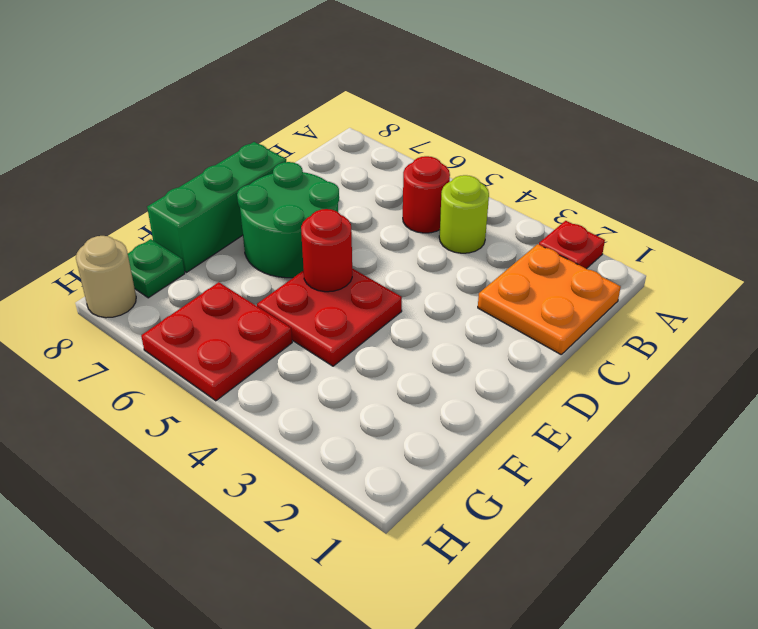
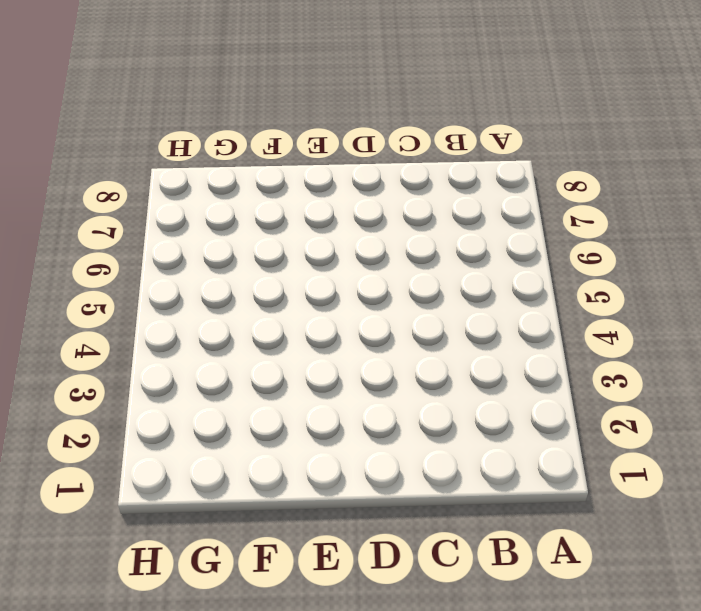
none -> red plate A2 level 1
none -> orange plate B1:C2 level 1

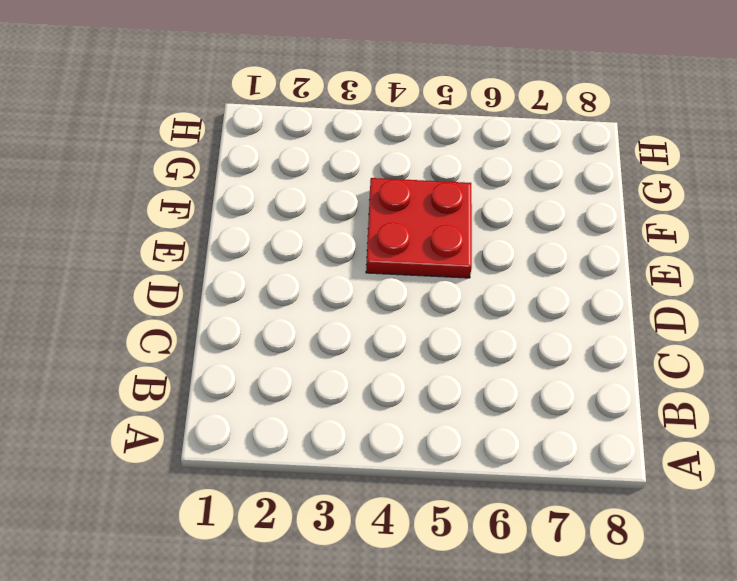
none -> red plate A2 level 1
none -> orange plate B1:C2 level 1

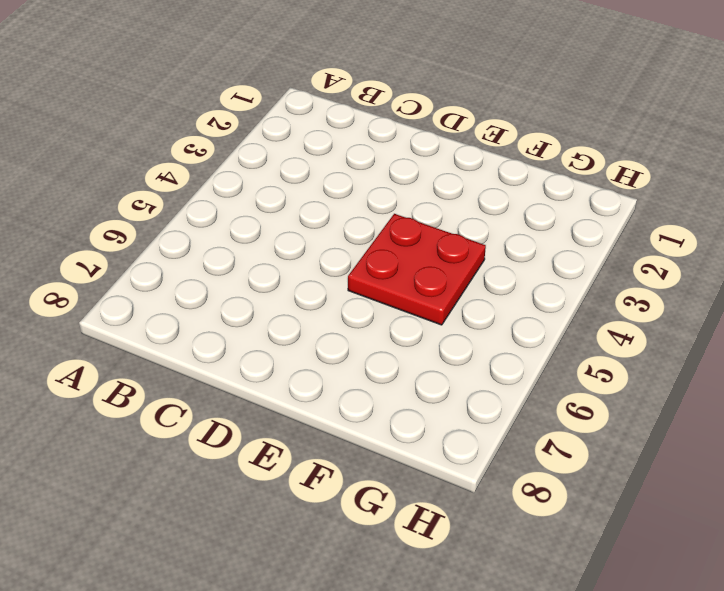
none -> red plate A2 level 1
none -> orange plate B1:C2 level 1

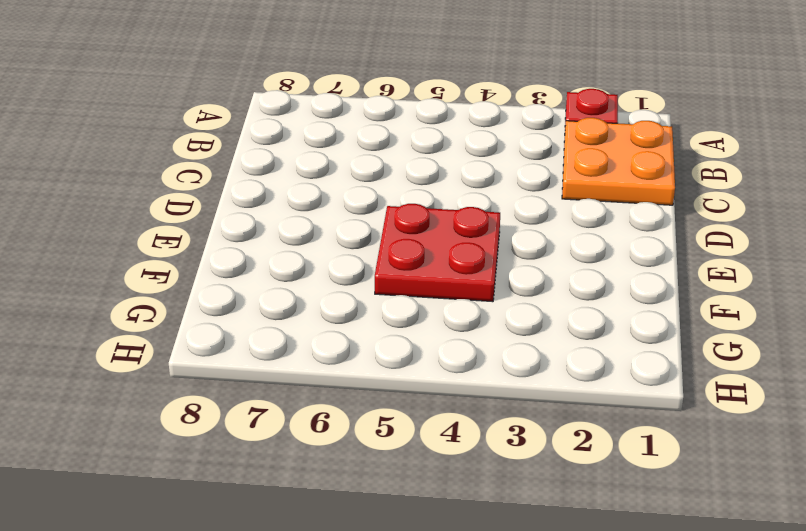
none -> lime round brick B4 level 1
none -> red round brick B5 level 1

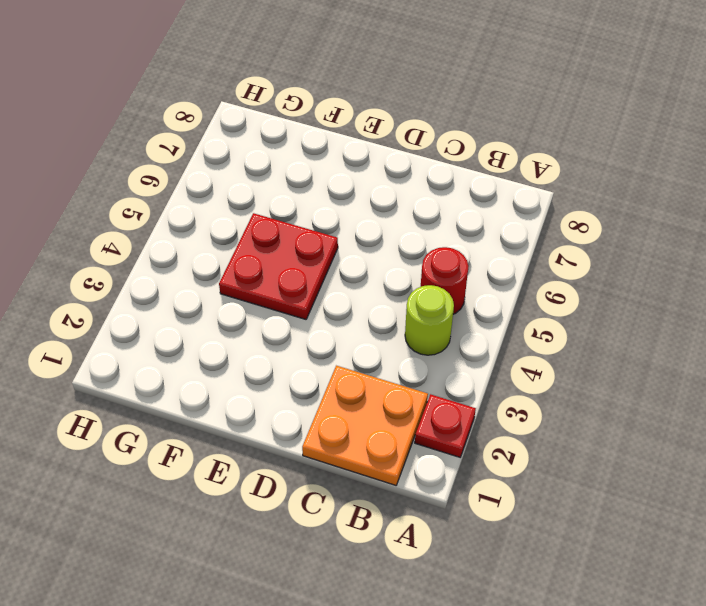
none -> green round brick D6:E7 level 1
none -> green brick D8:F8 level 1

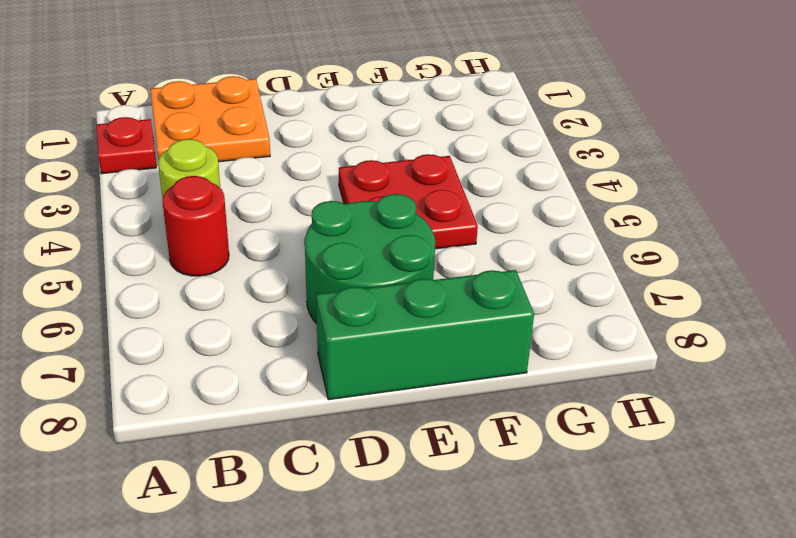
none -> red plate G5:H6 level 1
none -> green plate G8 level 1

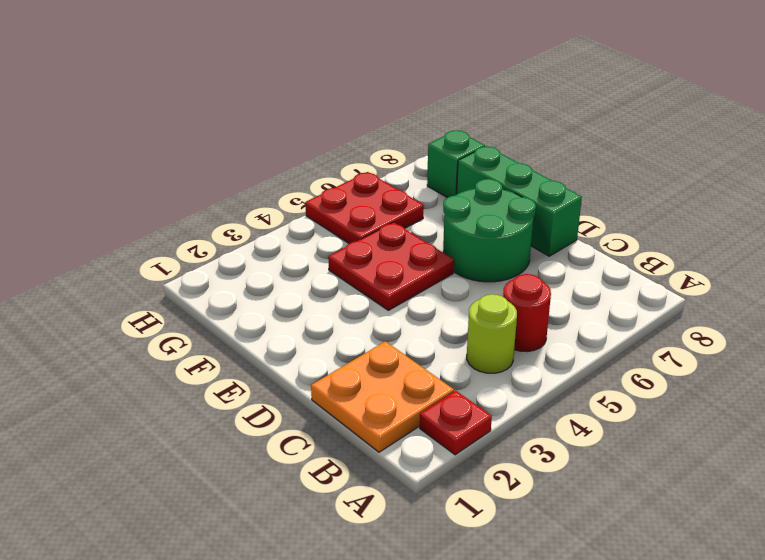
green brick G8 level 1 -> green plate G8 level 1
none -> tan round brick H8 level 1
none -> red round brick E5 level 2

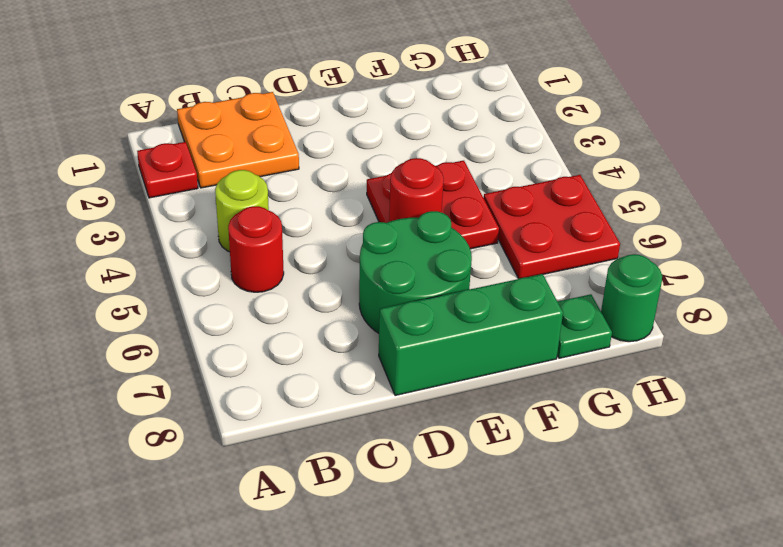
green round brick H8 level 1 -> tan round brick H8 level 1

